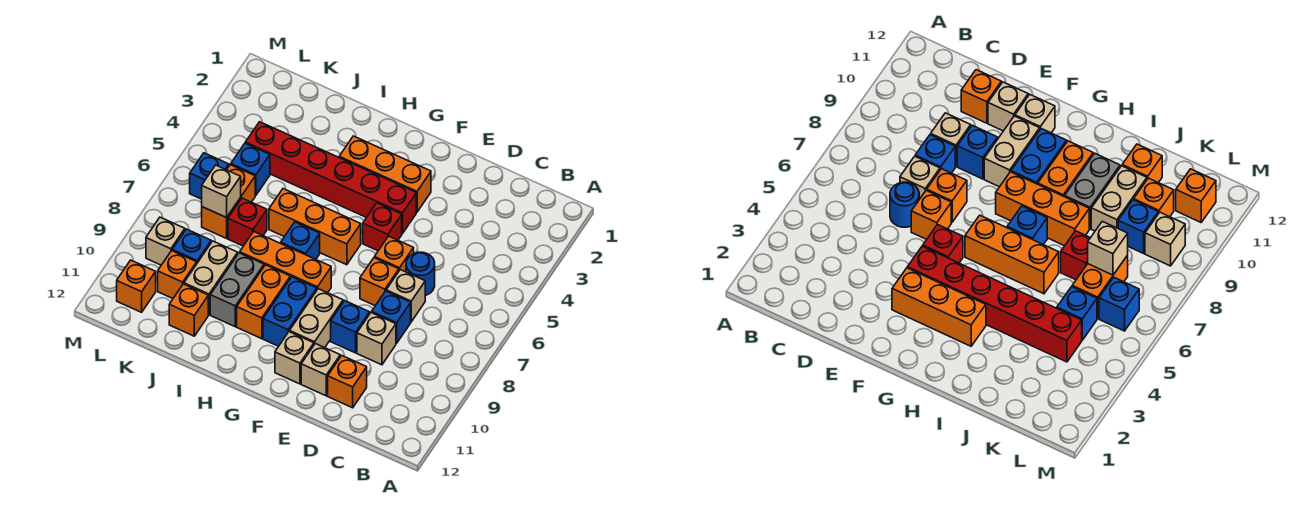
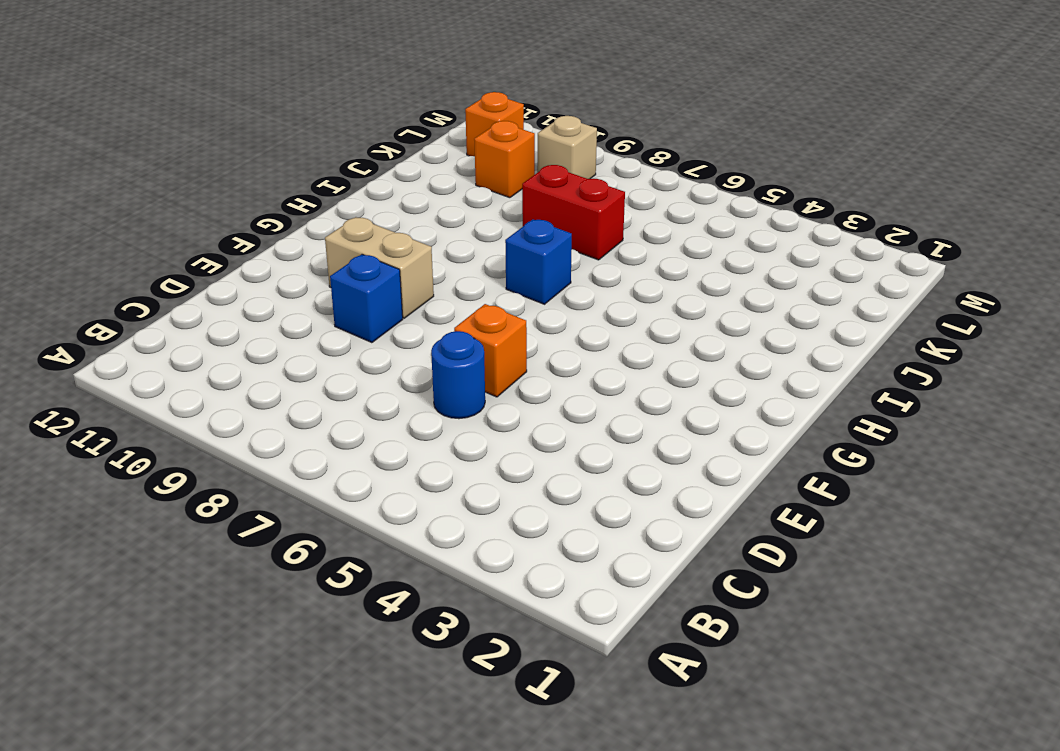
red brick J7:J8 level 1 -> red brick J7 level 1
none -> tan brick D7 level 1
none -> blue brick D8 level 1
none -> tan brick D9 level 1
none -> orange brick D11 level 1

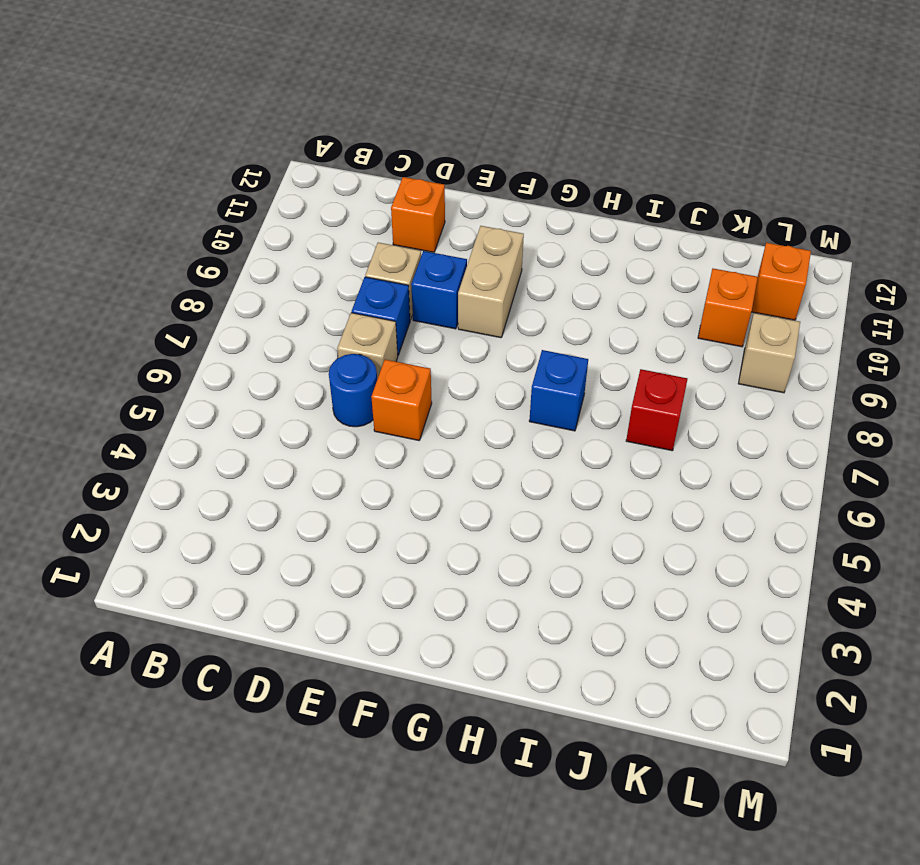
none -> orange brick E7 level 1
none -> tan brick E11 level 1
none -> orange brick F3:H3 level 1
none -> red brick F4:K4 level 1

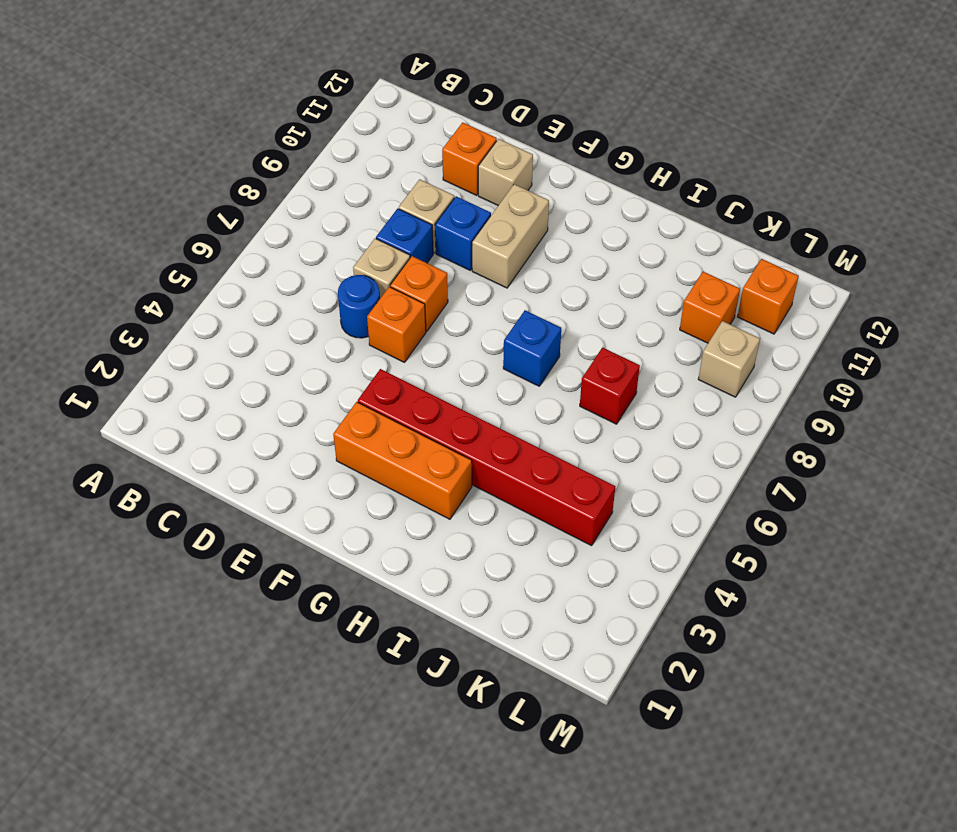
none -> red brick F5 level 1
none -> tan brick F11 level 1
none -> orange brick G6:I6 level 1
none -> orange brick G8:I8 level 1

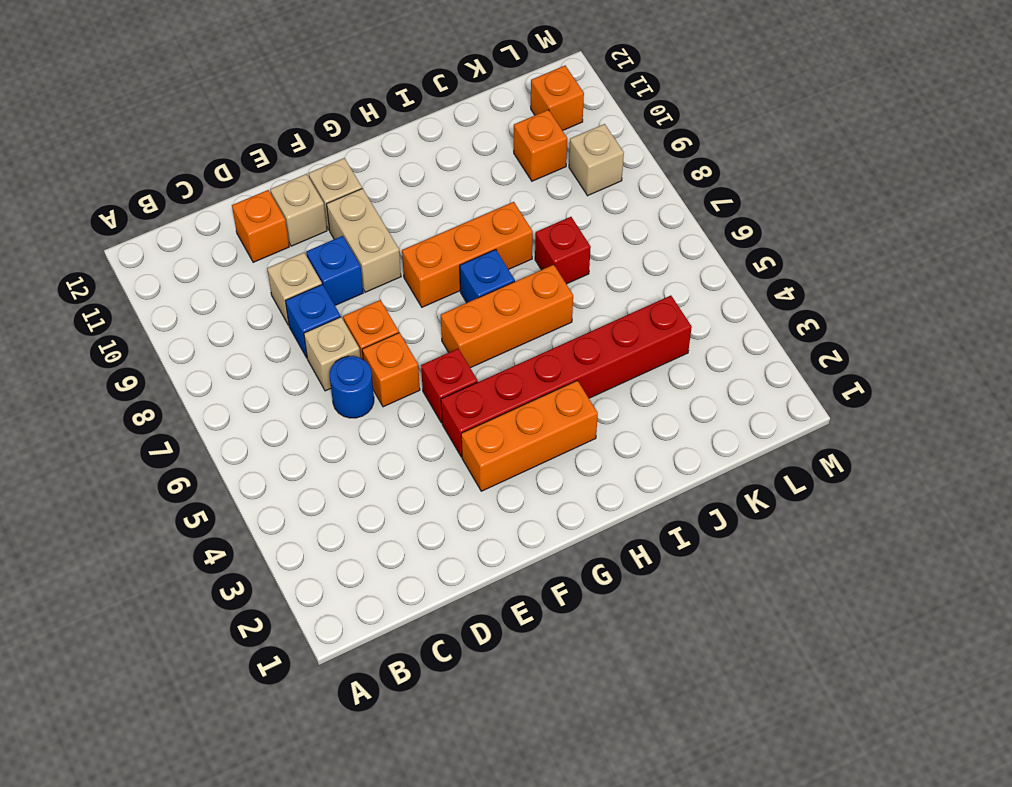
none -> blue brick G9:G10 level 1
none -> orange brick H9:H10 level 1
none -> grey brick I9:I10 level 1
none -> tan brick J9:J10 level 1

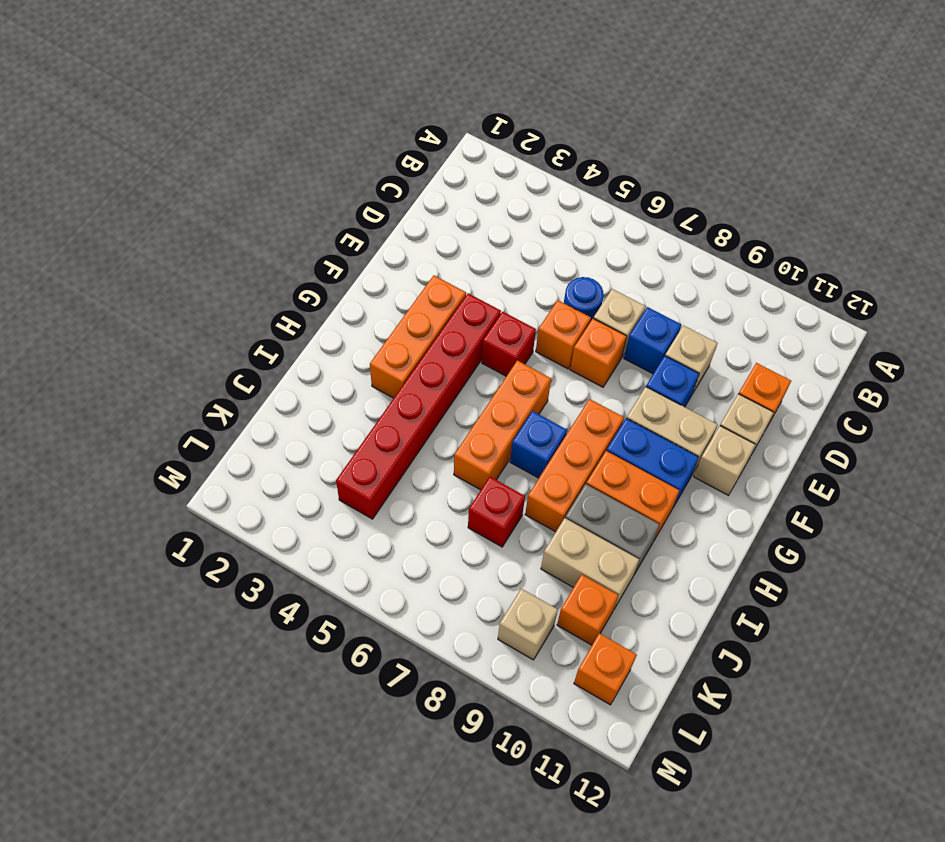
none -> orange brick J11 level 1
none -> blue brick K5 level 1
none -> orange brick K6:K7 level 1
none -> blue brick K9 level 1

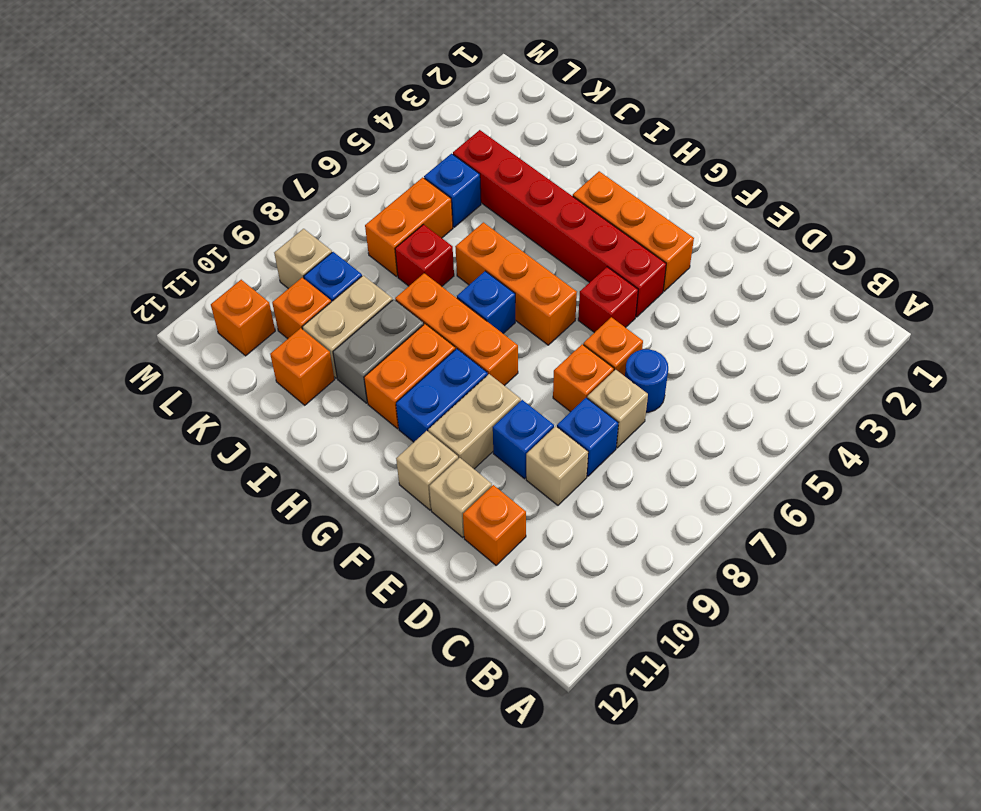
none -> blue brick L6 level 1
none -> tan brick K7 level 2

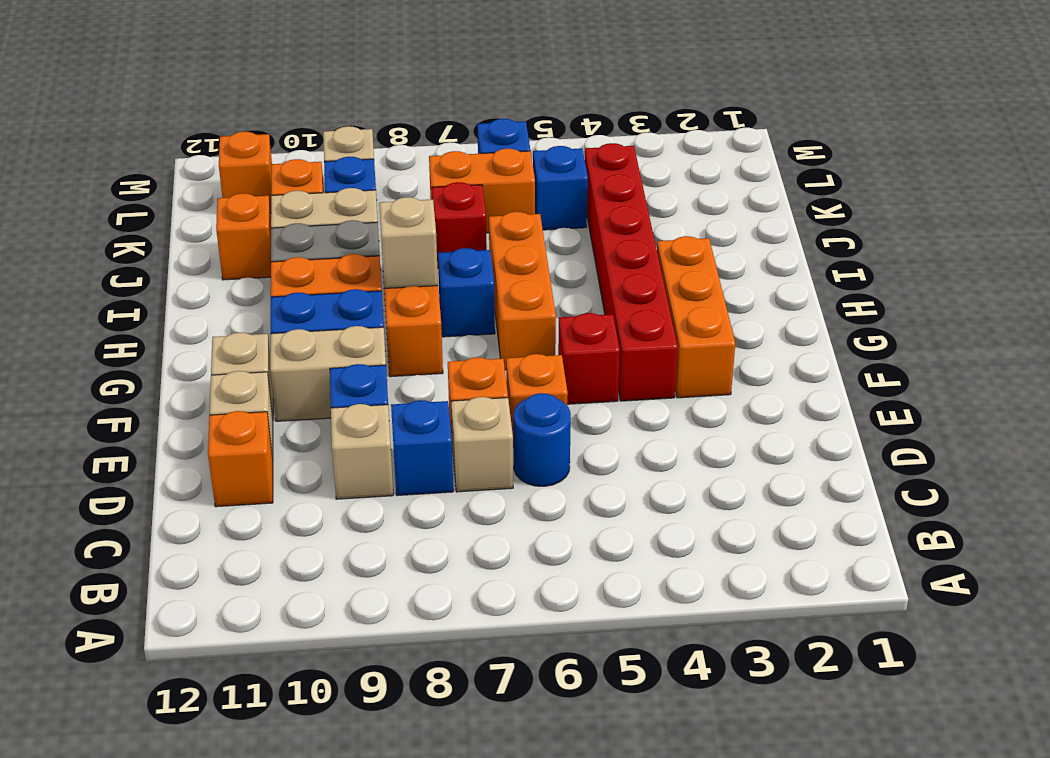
tan brick H8 level 2 -> tan brick K7 level 2

